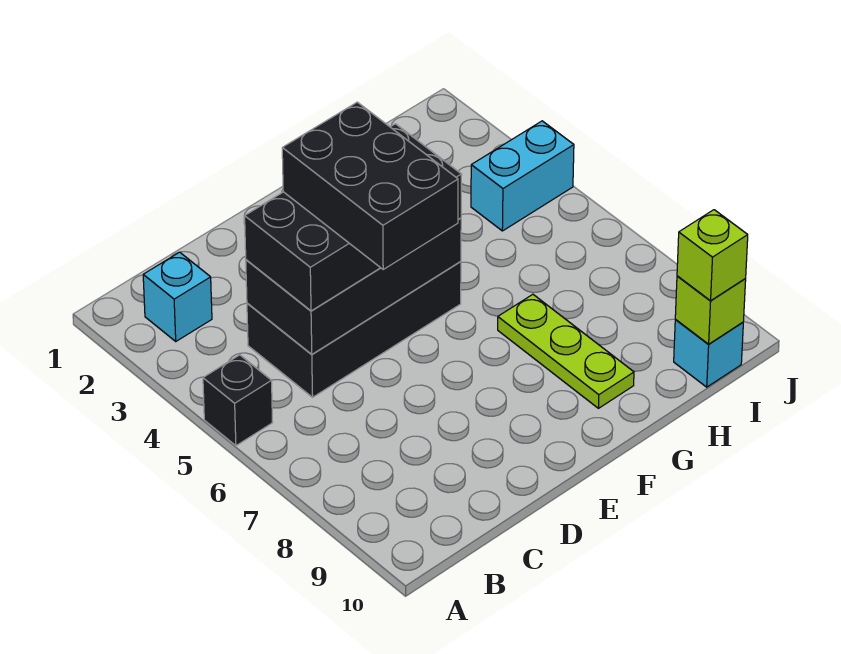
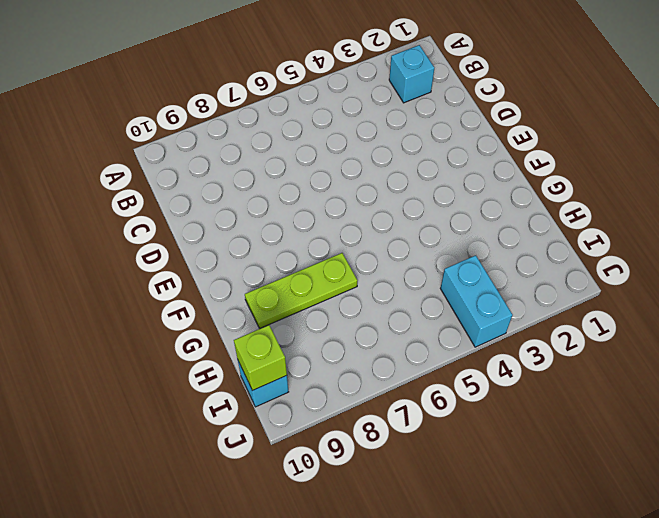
none -> black brick A5 level 1
none -> black brick C4:F5 level 1

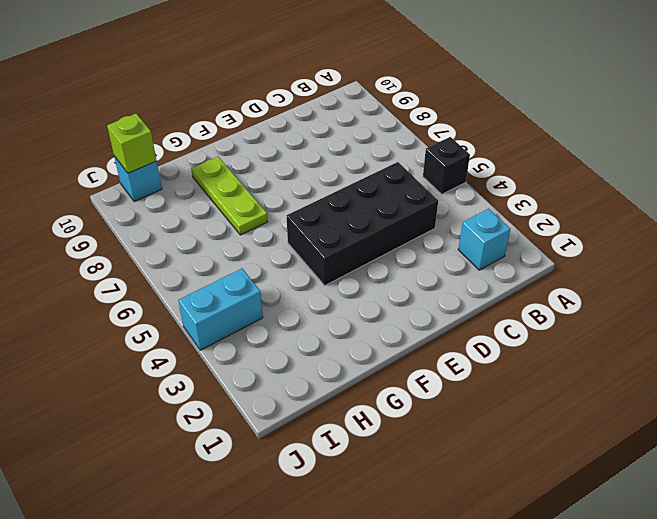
none -> black brick C4:F5 level 2
none -> black brick C4:F5 level 3

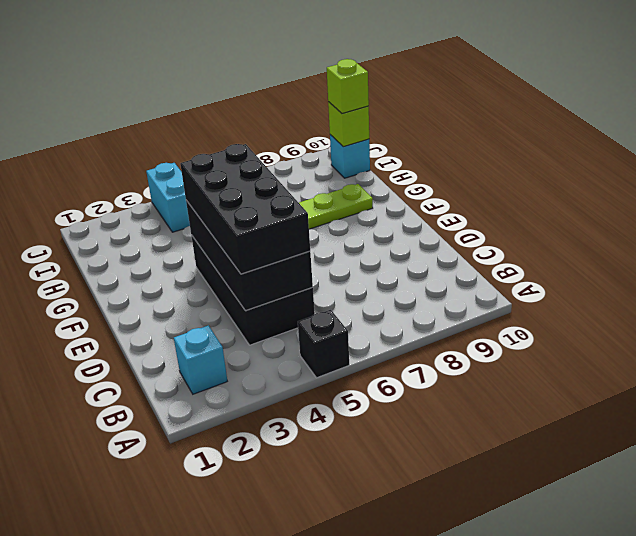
none -> black brick D4:E6 level 4

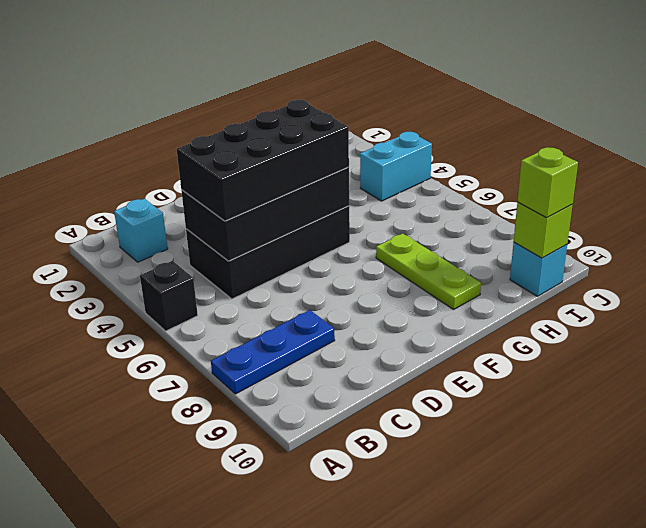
blue plate A8:C8 level 1 -> none
none -> black brick D4:E6 level 4

